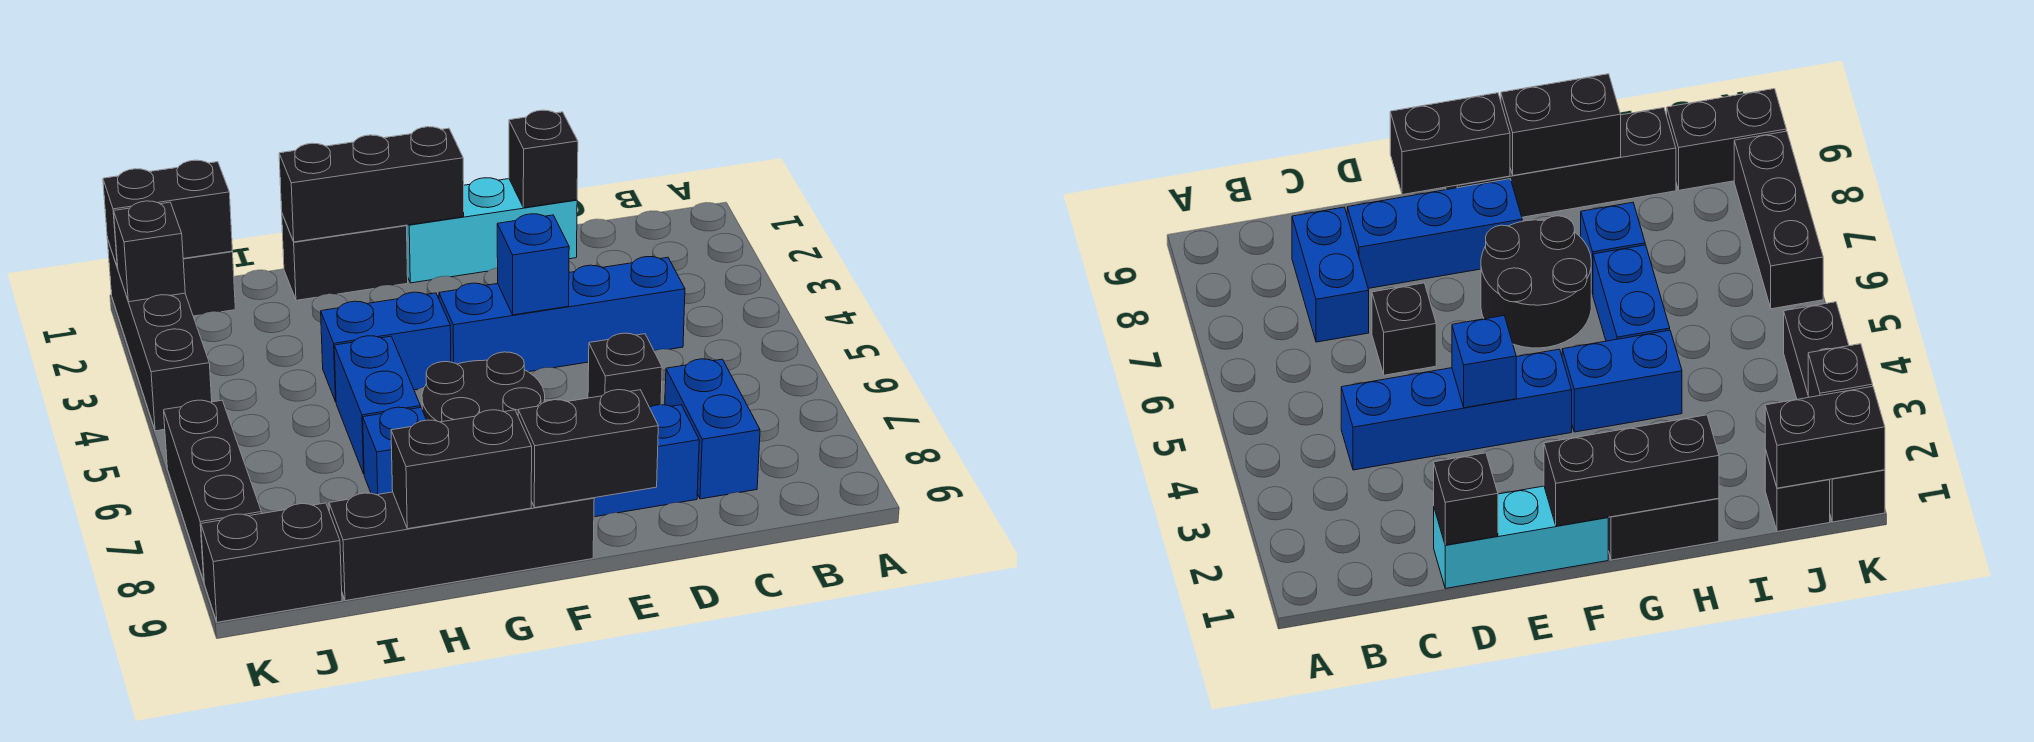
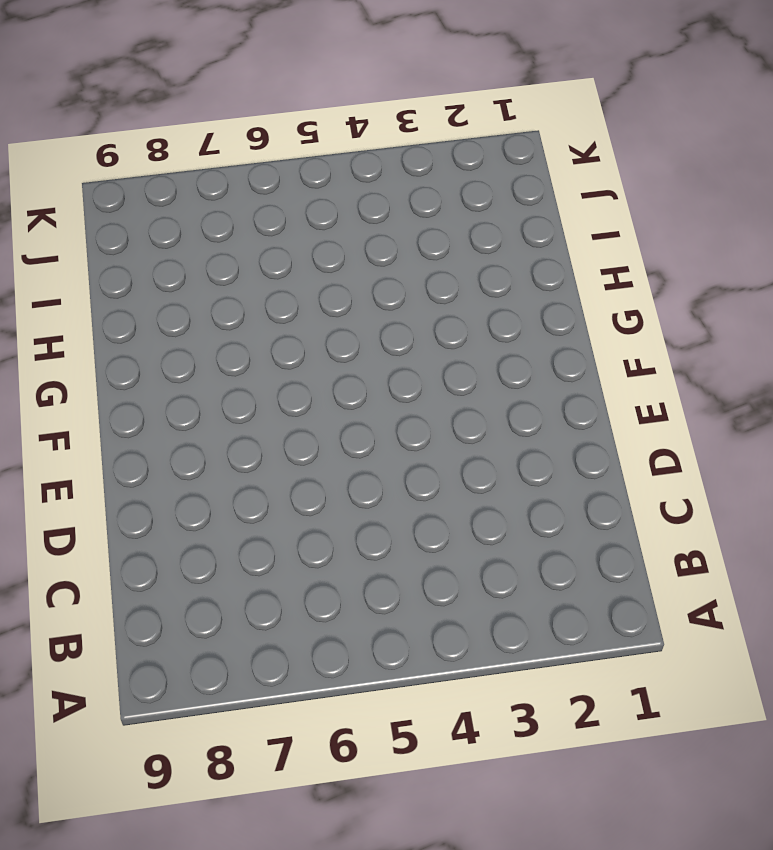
none -> blue brick C4:F4 level 1
none -> blue brick C7:C8 level 1
none -> cyan brick D1:F1 level 1

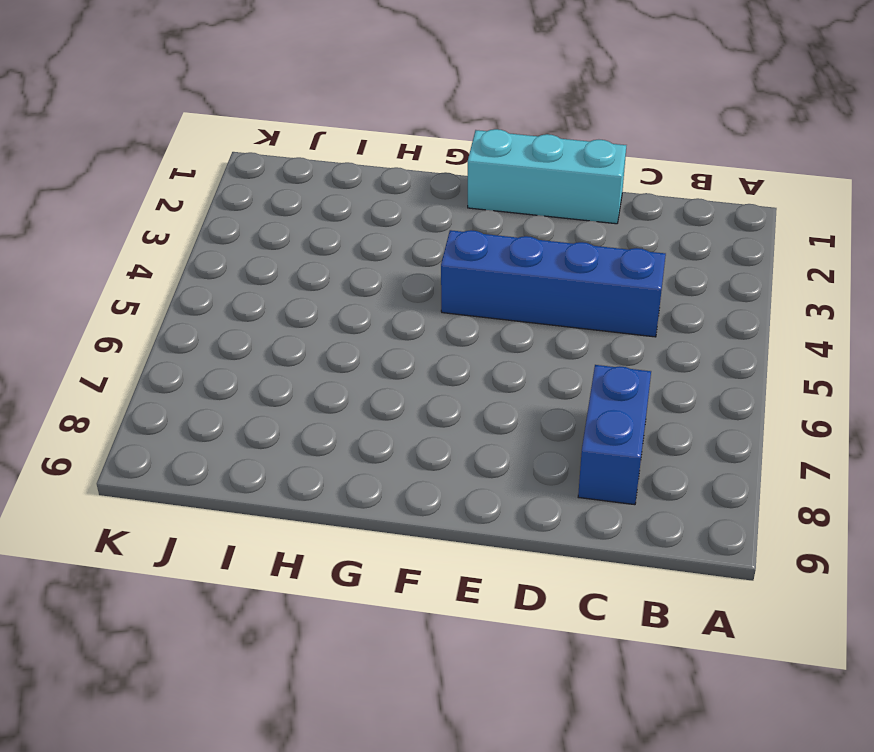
none -> black brick D6 level 1
none -> blue brick D8:F8 level 1
none -> black round brick F6:G7 level 1

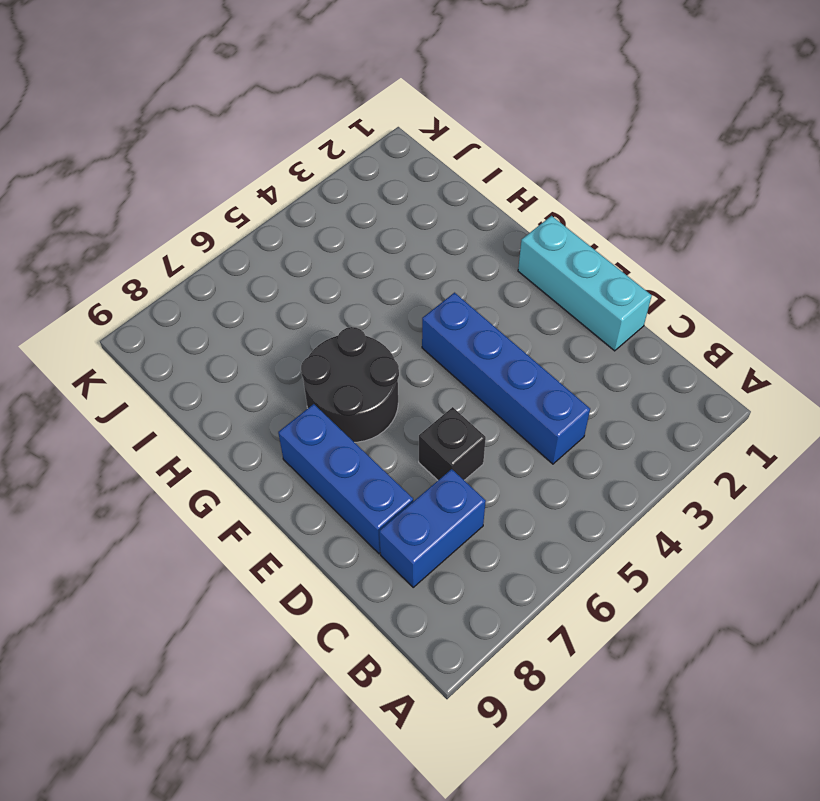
none -> black brick F9:I9 level 1
none -> black brick G1:H1 level 1
none -> blue brick G4:H4 level 1

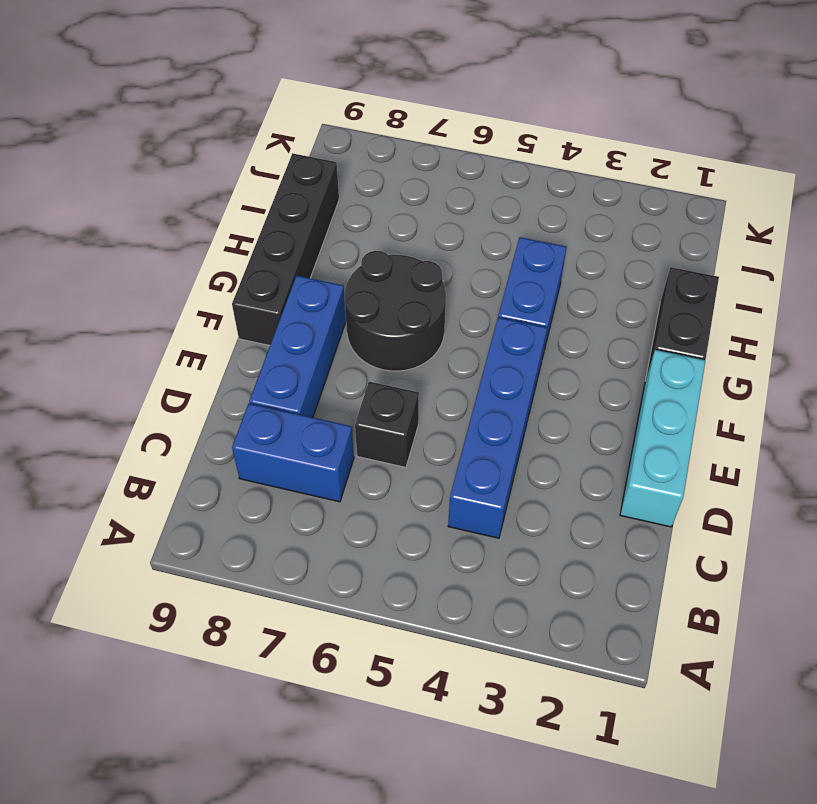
none -> blue brick H5:H6 level 1
none -> blue brick H7 level 1
none -> black brick J1 level 1

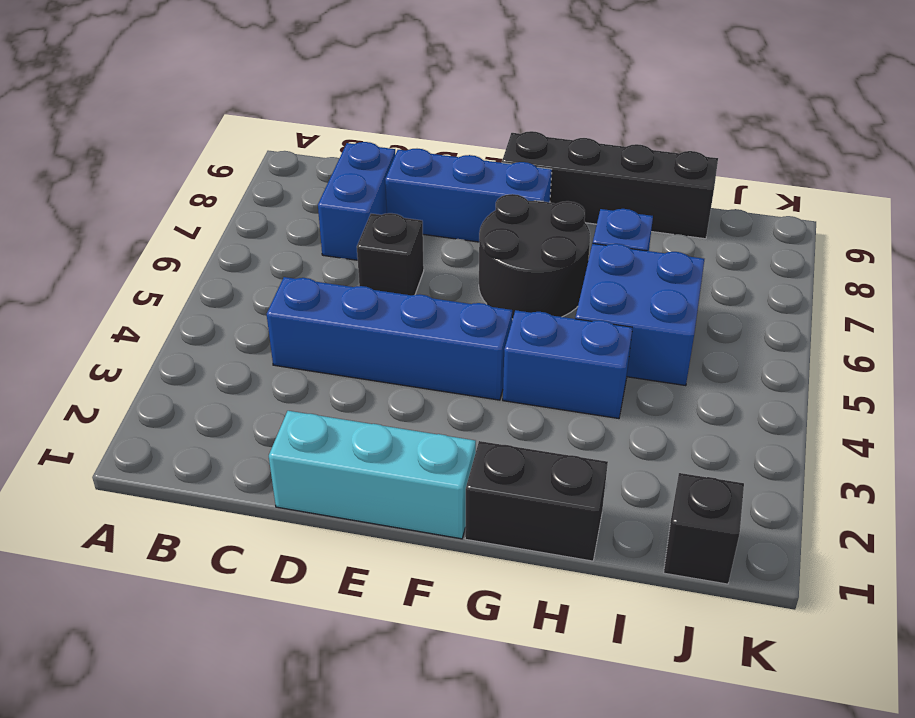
blue brick H5:I6 level 1 -> blue brick H5:H6 level 1
none -> black brick J9:K9 level 1
none -> black brick K1:K4 level 1
none -> black brick K6:K8 level 1

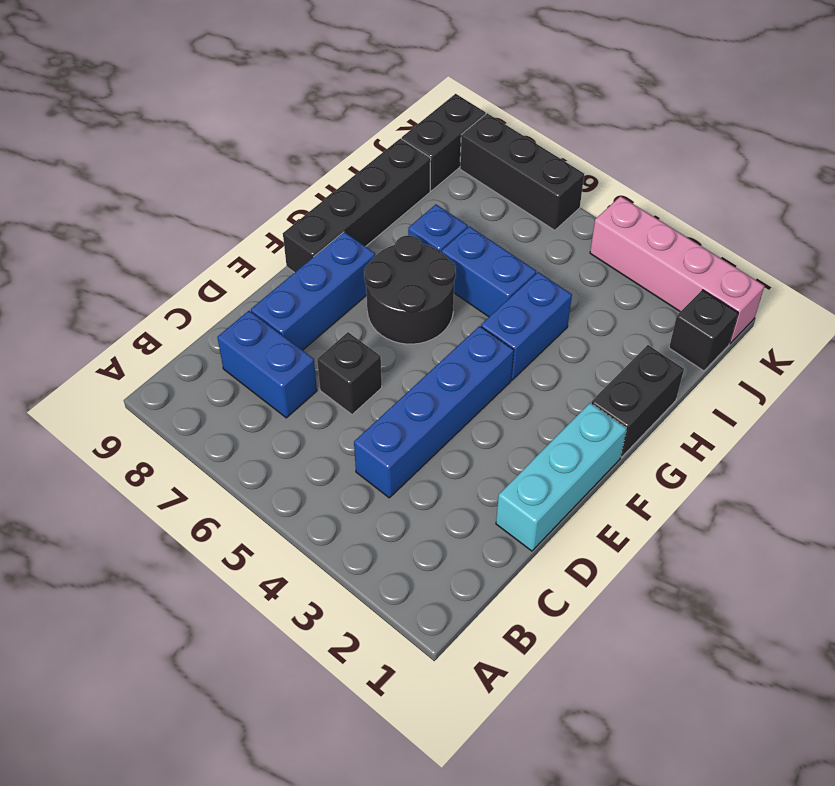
pink brick K1:K4 level 1 -> black brick K1:K4 level 1
none -> black brick D1 level 2
none -> blue brick E4 level 2
none -> black brick E9:F9 level 2

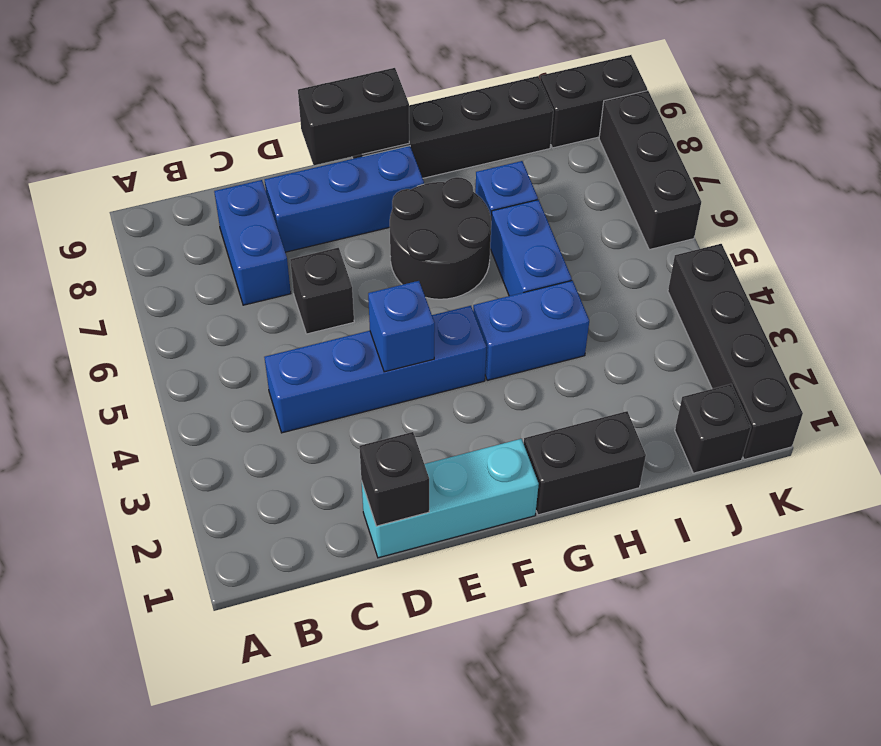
none -> black brick F1:H1 level 2
none -> black brick G9:H9 level 2
none -> black brick J1:K1 level 2

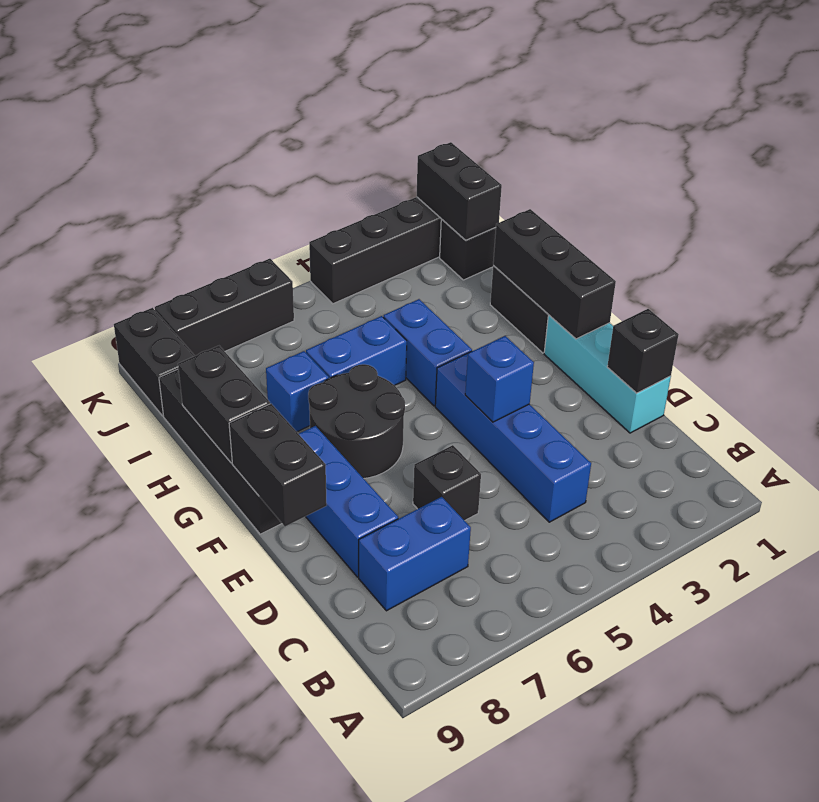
none -> black brick K2 level 2

